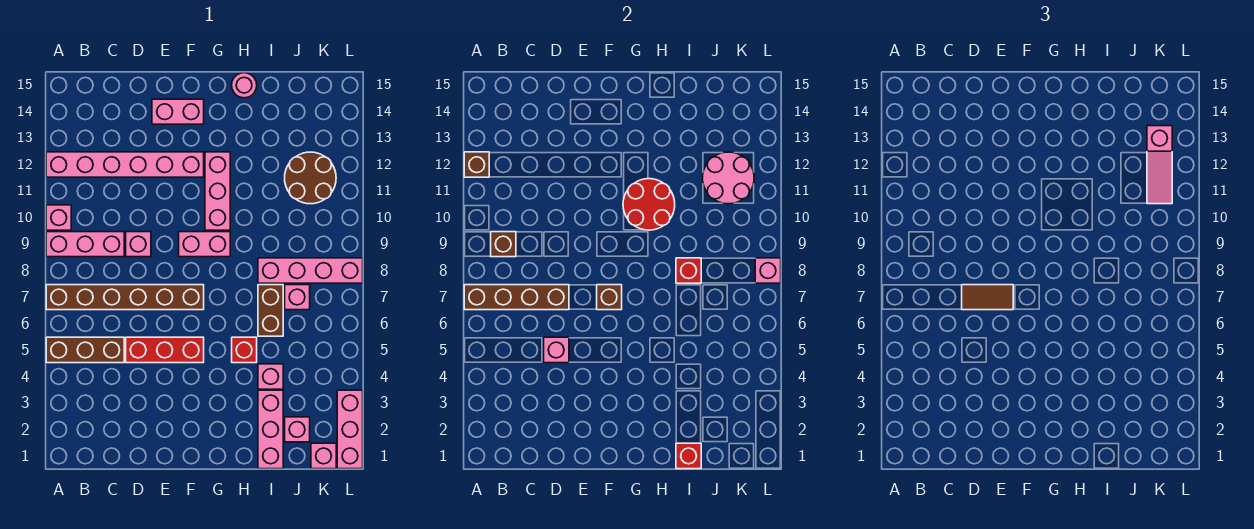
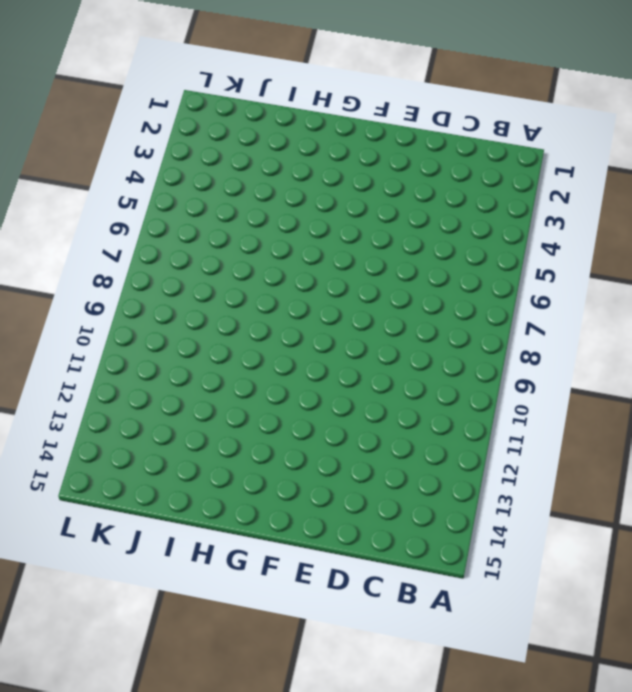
none -> brown brick A5:C5 level 1
none -> brown brick A7:F7 level 1
none -> pink brick A9:C9 level 1
none -> pink brick A10 level 1

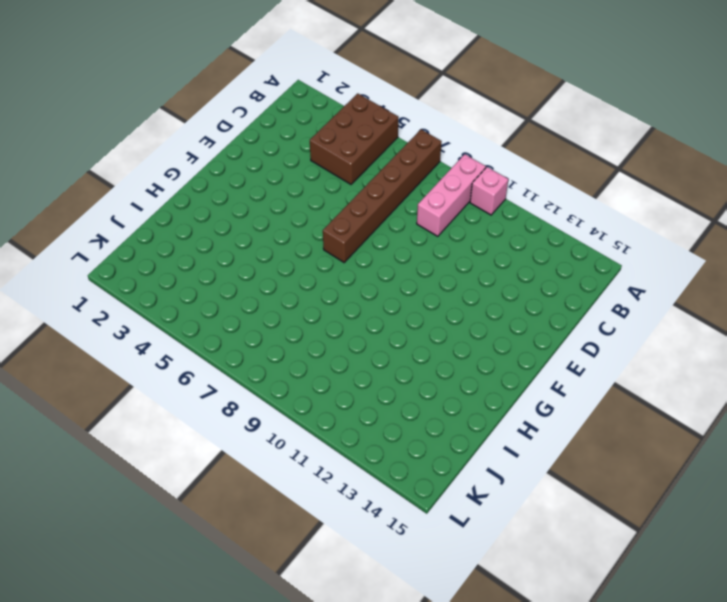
brown brick A4:C5 level 1 -> brown brick A5:C5 level 1
none -> pink brick A12:F12 level 1
none -> red brick D5:F5 level 1
none -> pink brick D9 level 1
none -> pink brick E14:F14 level 1

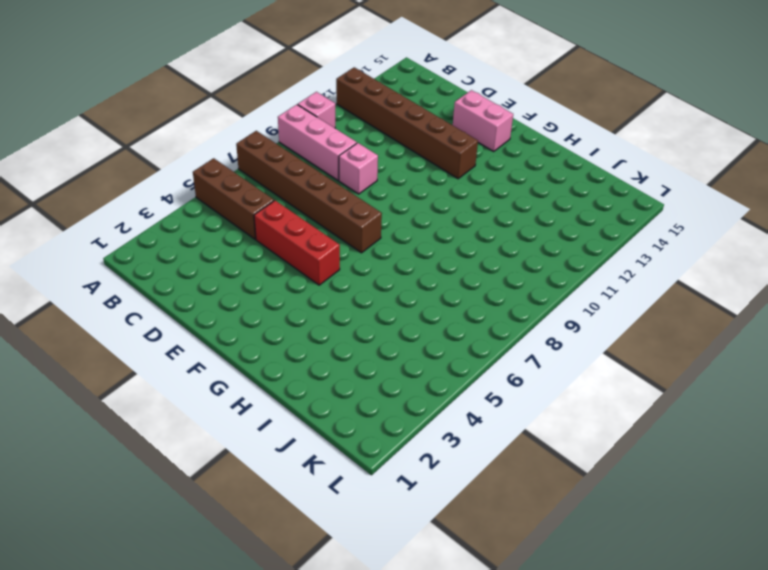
brown brick A12:F12 level 1 -> pink brick A12:F12 level 1
none -> pink brick F9:G9 level 1
none -> pink brick G10:G12 level 1
none -> red brick H5 level 1
none -> pink round brick H15 level 1

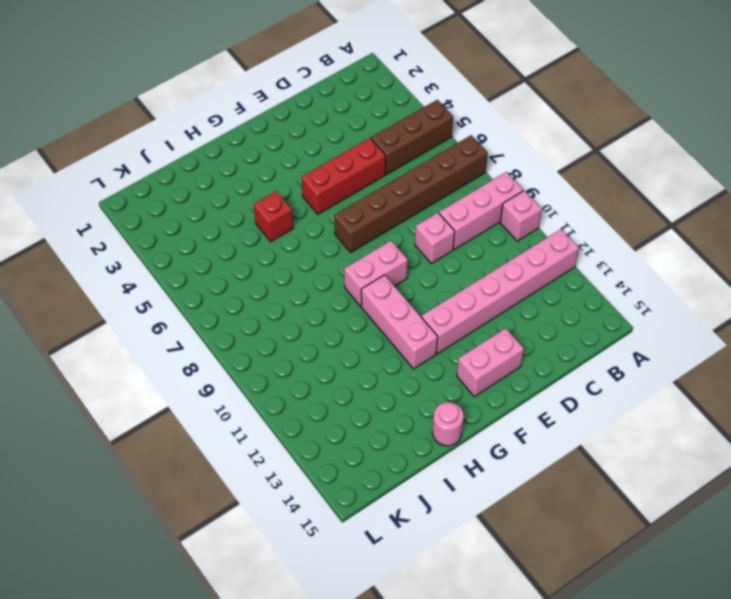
none -> pink brick I1:I3 level 1
none -> pink brick I4 level 1
none -> brown brick I6:I7 level 1
none -> pink brick I8:L8 level 1

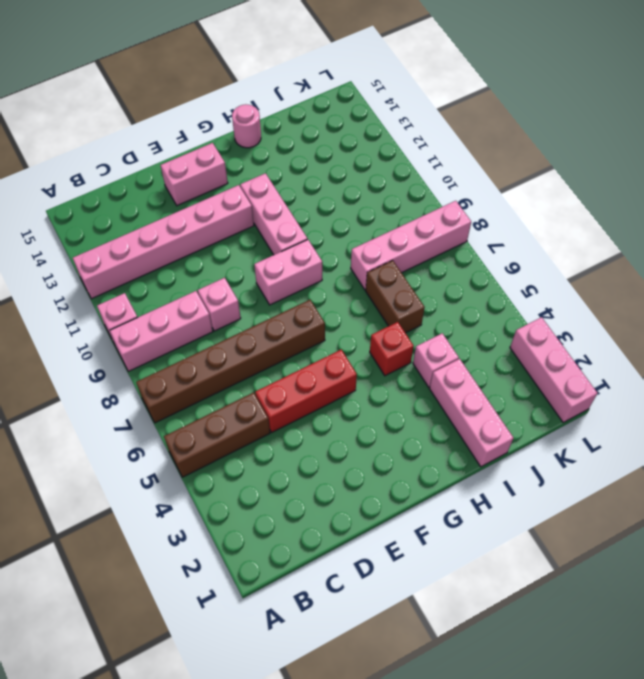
none -> pink brick J2 level 1
none -> pink brick J7 level 1
none -> brown round brick J11:K12 level 1
none -> pink brick K1 level 1

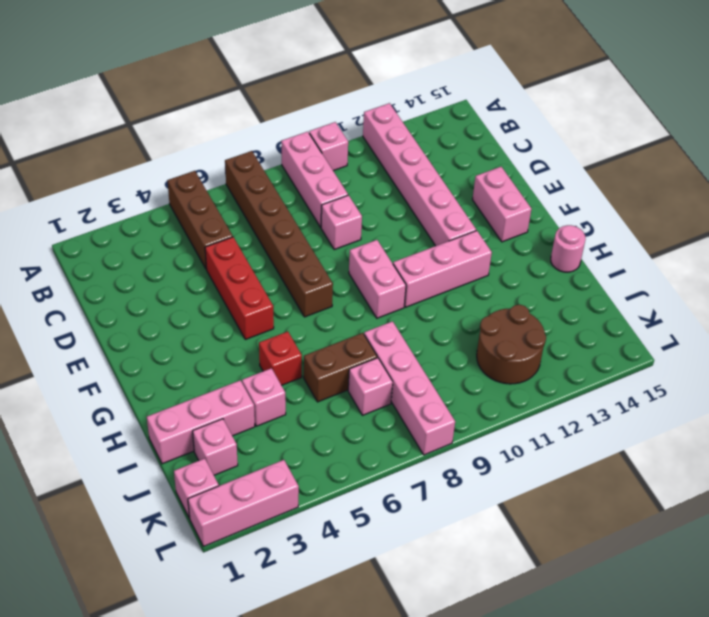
none -> brown brick A7:D7 level 2
none -> brown brick A12 level 2
none -> brown brick B9 level 2
none -> pink brick D5 level 2

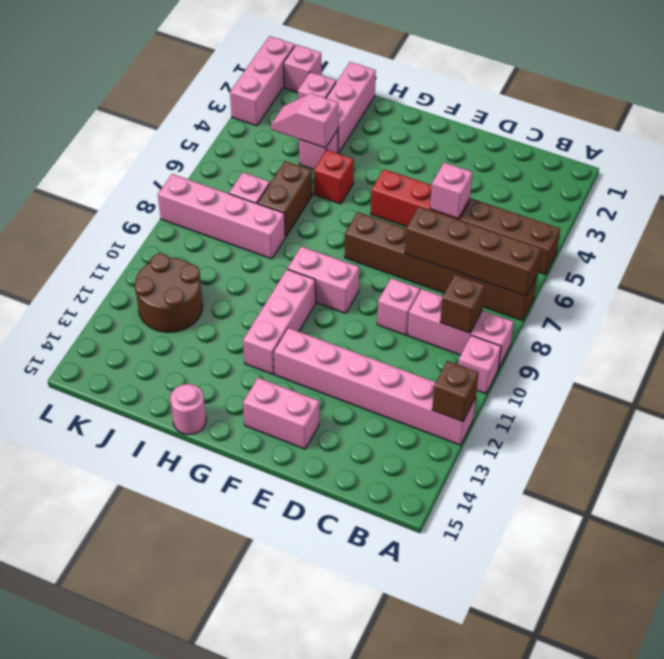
pink slope I4:J4 level 2 top I -> none
none -> brown brick F7 level 2
none -> red round brick G10:H11 level 2
none -> red brick I1 level 2
none -> red brick I8 level 2

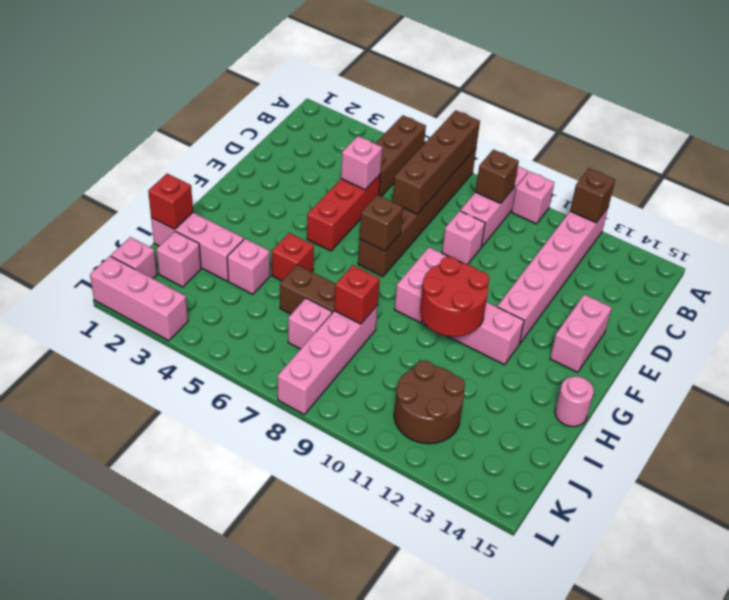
none -> pink round brick J11:K12 level 2
none -> pink brick L8 level 2
none -> brown tile D7:E7 level 3
none -> pink slope K11:K13 level 3 top 13

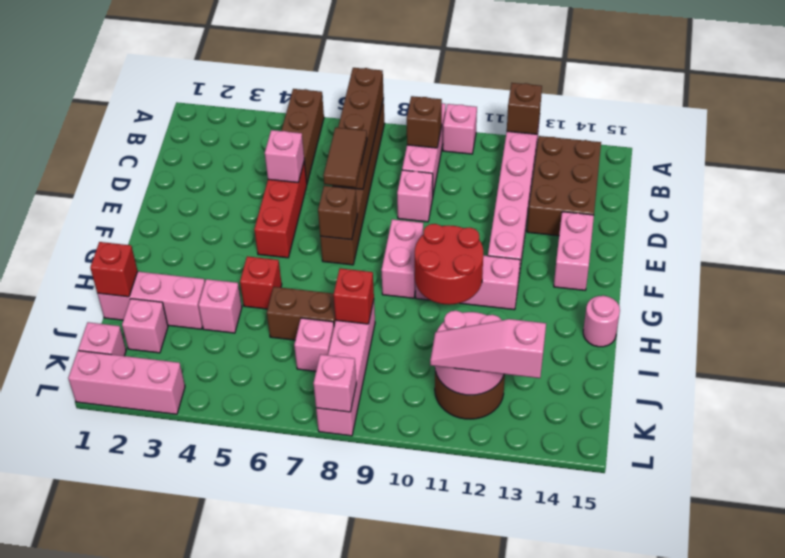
brown brick B13:D14 level 1 -> none

